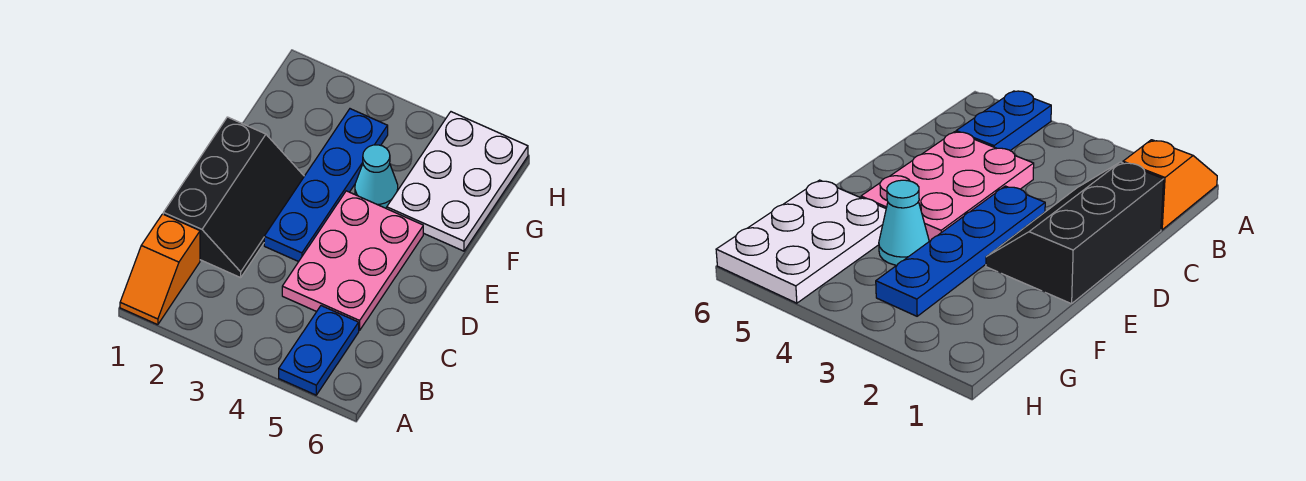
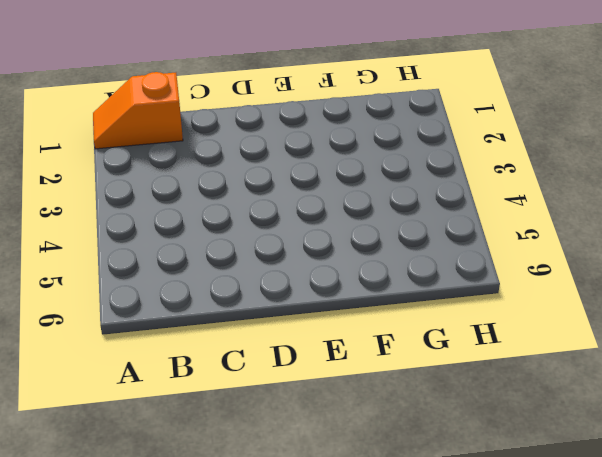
none -> blue plate A5:B5 level 1
none -> black slope C1:E2 level 1 top 1

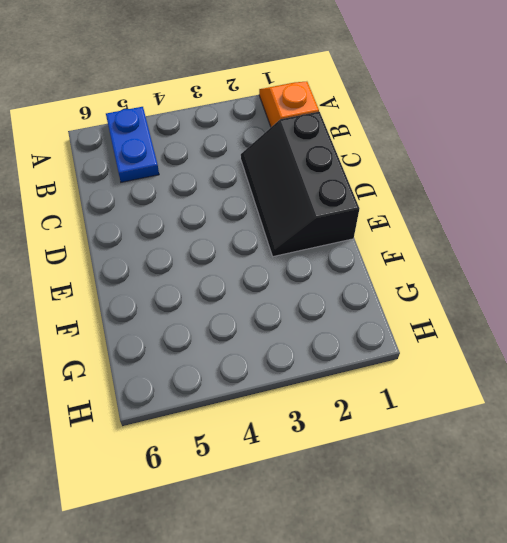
none -> pink plate C4:E5 level 1
none -> blue plate D3:G3 level 1

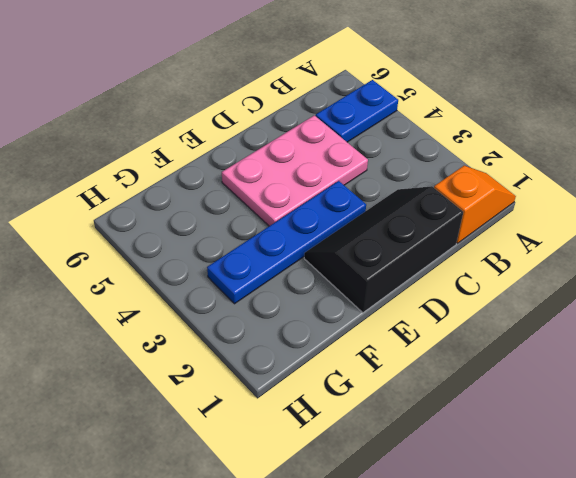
none -> cyan cone F4 level 1
none -> white plate F5:H6 level 1

